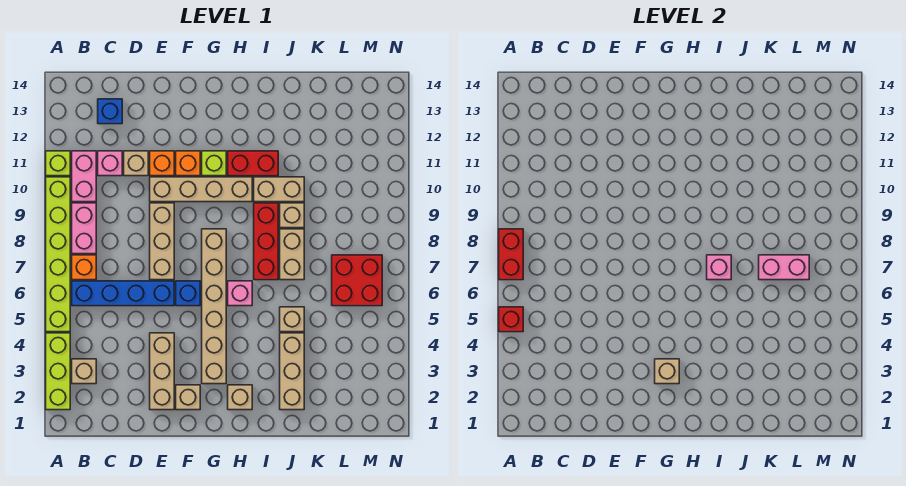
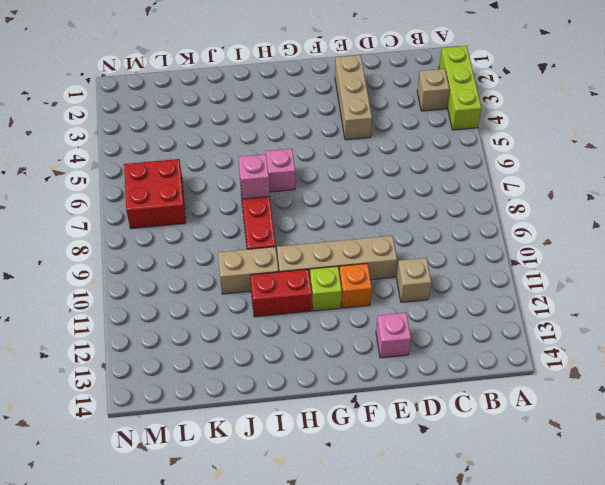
pink brick E13 level 1 -> pink brick C11 level 1
none -> lime brick A5:A10 level 1
none -> lime brick A11 level 1
none -> blue brick B6:E6 level 1
none -> orange brick B7 level 1

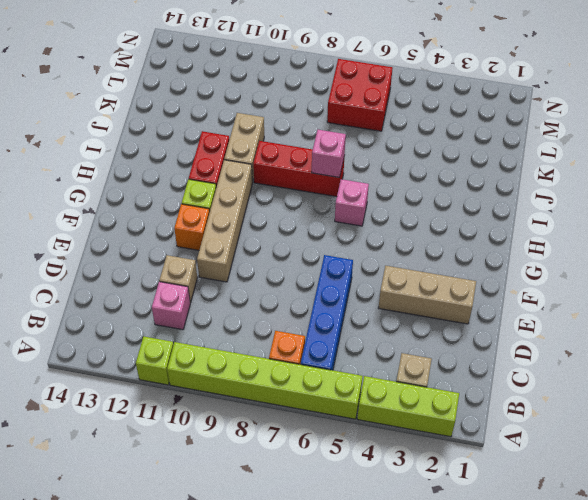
none -> pink brick B8:B9 level 1
none -> pink brick B10:B11 level 1
none -> blue brick C13 level 1
none -> tan brick E7:E9 level 1

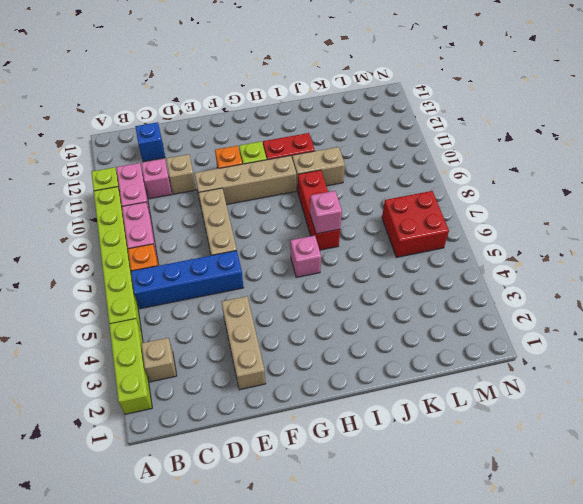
none -> orange brick E11 level 1
none -> tan brick F2 level 1
none -> blue brick F6 level 1
none -> tan brick G3:G8 level 1

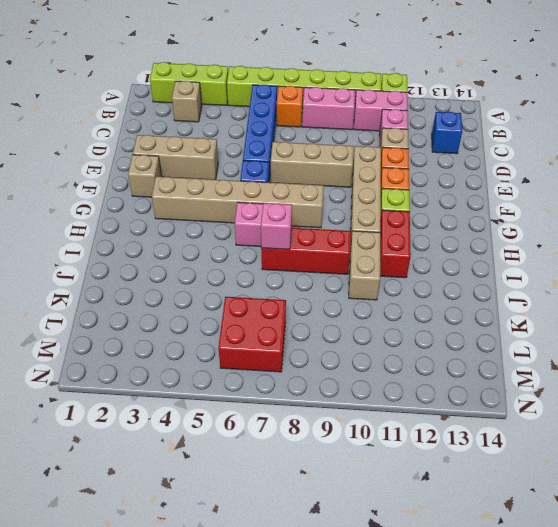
none -> tan brick H2 level 1
none -> tan brick J2:J4 level 1
none -> tan brick J5 level 1
none -> tan brick J7:J8 level 1

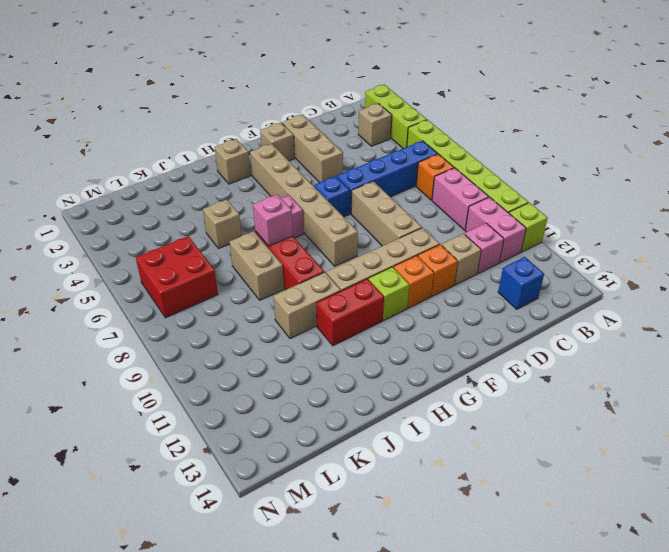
none -> tan brick J2:J4 level 1
none -> tan brick J9 level 1
none -> red brick A5 level 2
none -> red brick A7:A8 level 2

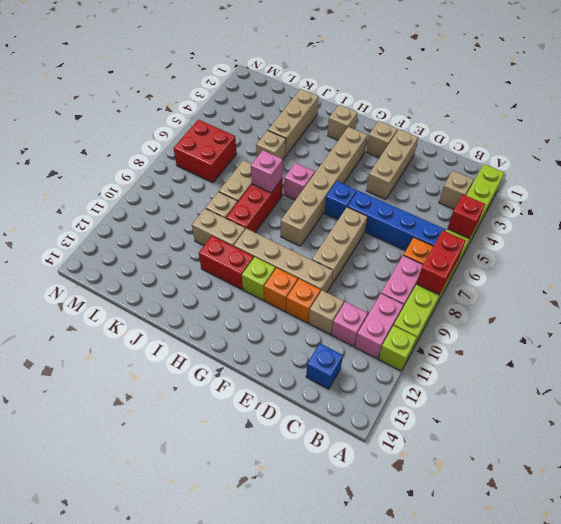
none -> tan brick G3 level 2
none -> pink brick K7:L7 level 2

